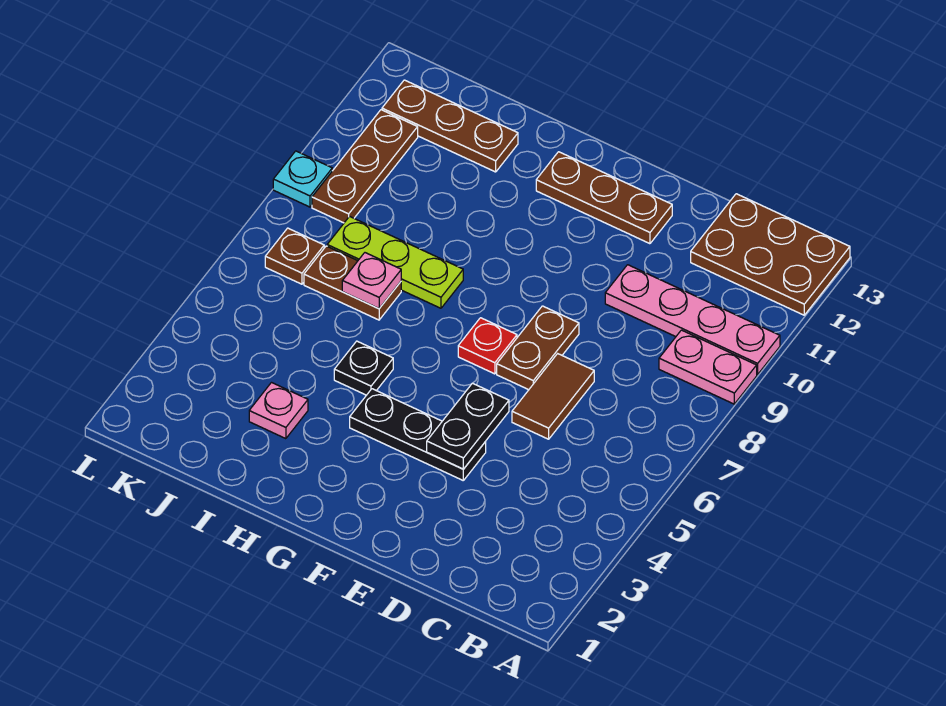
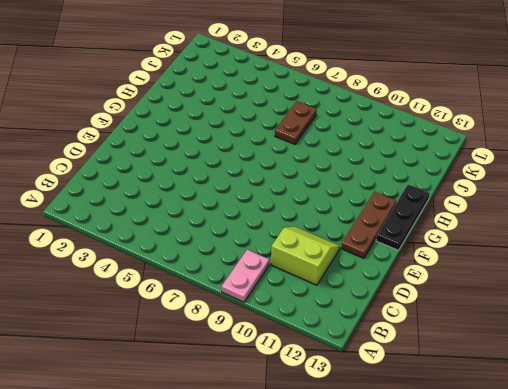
lime slope C10:D11 level 1 top C -> pink plate A10:D10 level 1
black plate F13:H13 level 1 -> black plate E4:G4 level 1
none -> brown plate A12:C13 level 1
none -> brown tile D6:D7 level 1
none -> brown plate E7:E8 level 1

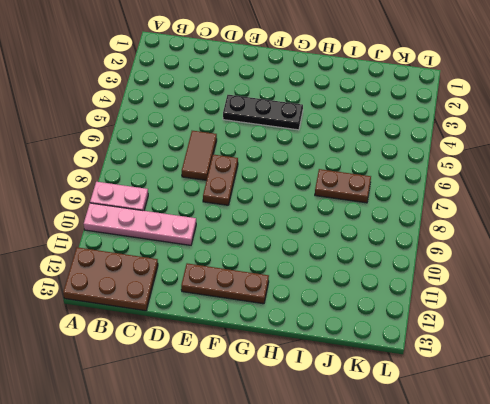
none -> red plate F7 level 1
none -> black plate H5 level 1
none -> lime plate H8:J8 level 1

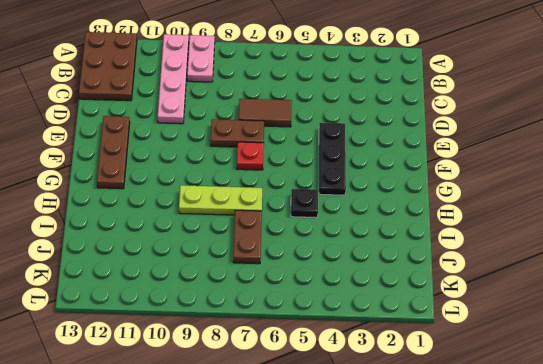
lime plate H7:H9 level 1 -> lime plate H8:J8 level 1
none -> pink plate I3 level 1
none -> brown plate I12:K12 level 1
none -> brown plate K7 level 1

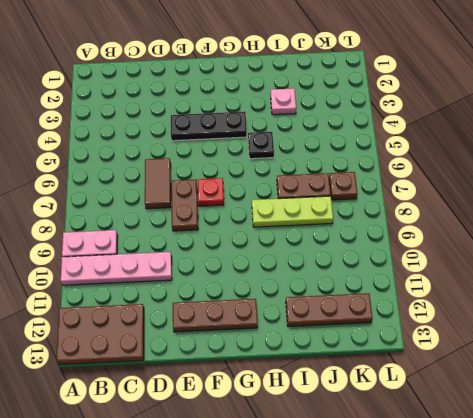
none -> brown plate K9:K11 level 1
none -> cyan plate L9 level 1
none -> black plate E4:E5 level 2

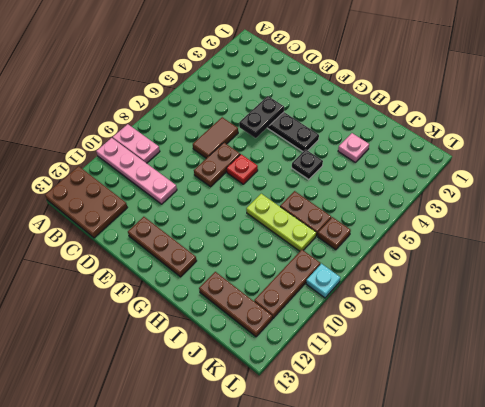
none -> pink plate I7 level 2

